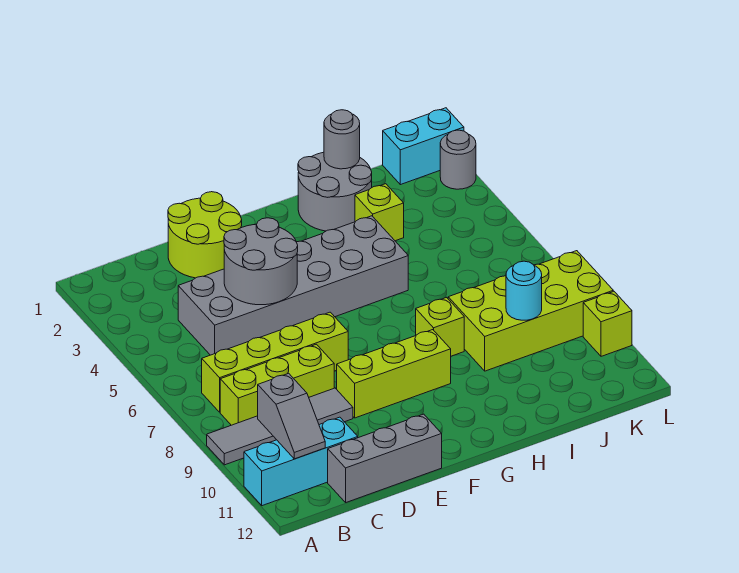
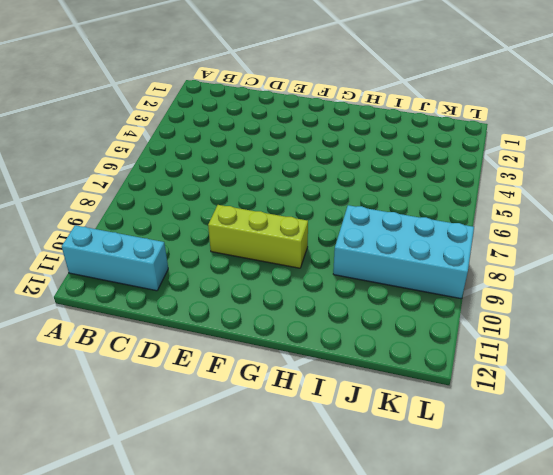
cyan brick I8:L9 level 1 -> lime brick I8:L9 level 1
none -> grey tile A9:D9 level 1
none -> lime brick B7:E7 level 1
none -> lime brick B8:D8 level 1

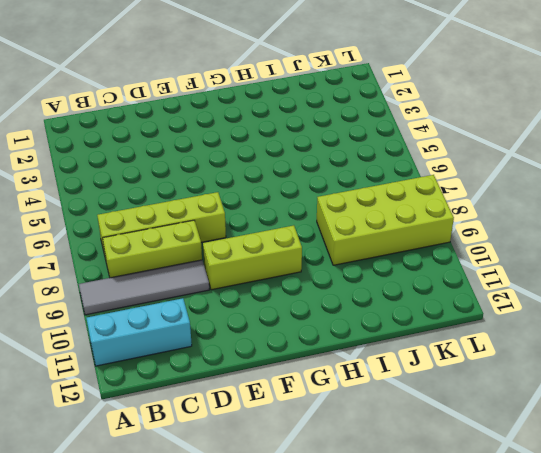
none -> grey brick C4:H5 level 1
none -> grey brick C12:E12 level 1
none -> lime round brick D1:E2 level 1

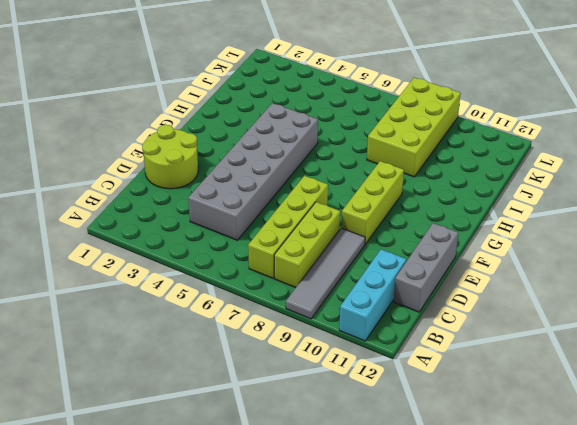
none -> grey round brick H1:I2 level 1
none -> lime brick H8 level 1
none -> lime brick I3 level 1

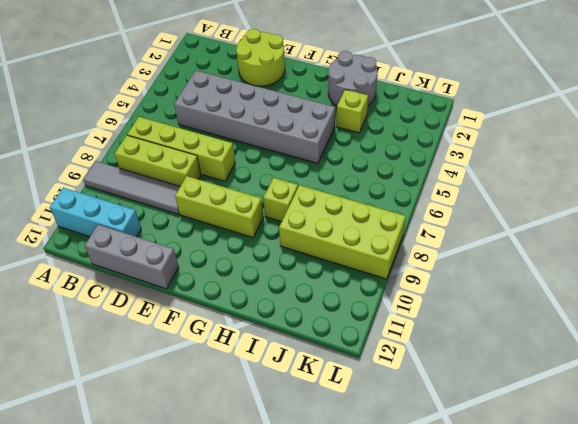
none -> cyan brick K1:L1 level 1
none -> grey round brick L2 level 1
none -> lime brick L10 level 1

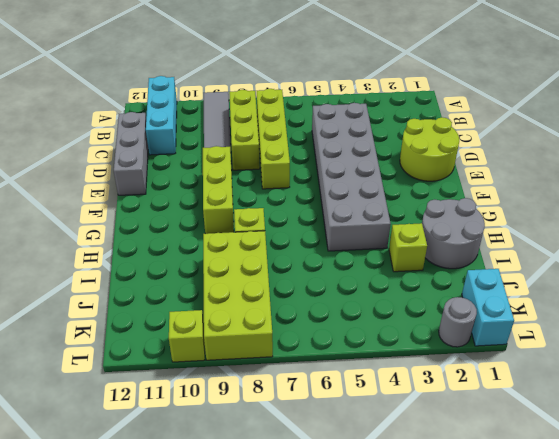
none -> grey slope B10:B11 level 2 top 10
none -> grey round brick D4:E5 level 2
none -> grey round brick I1 level 2

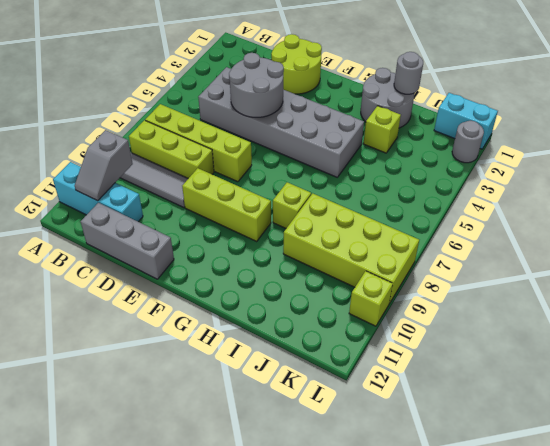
none -> cyan round brick J9 level 2

